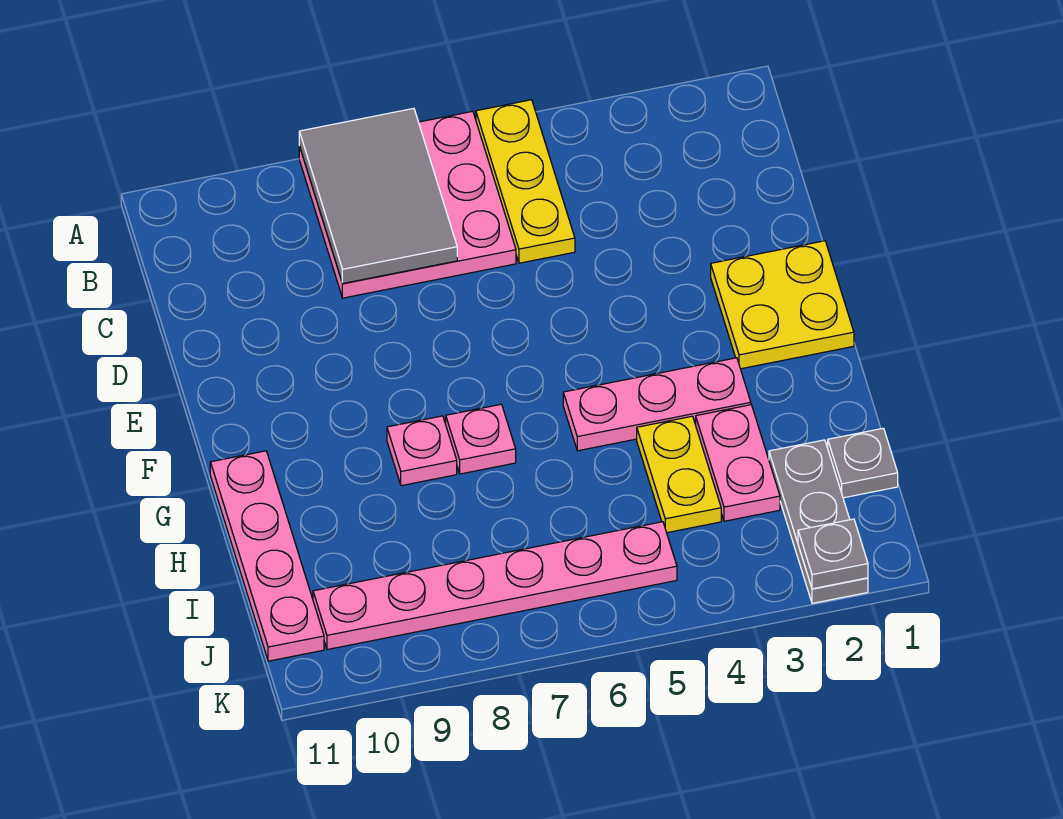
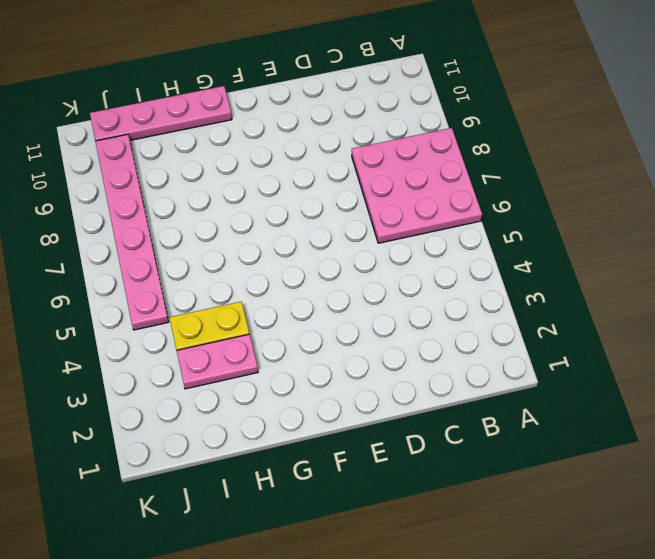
none -> yellow plate A5:C5 level 1
none -> yellow plate E1:F2 level 1
none -> pink plate G3:G5 level 1

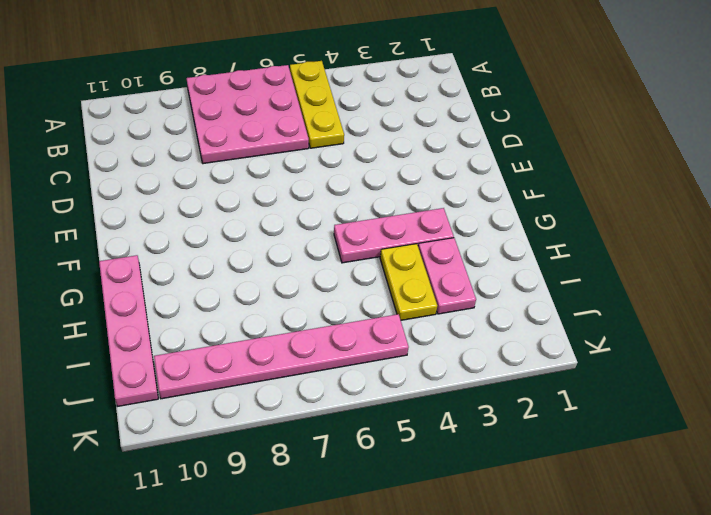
none -> yellow plate E1:F2 level 1
none -> pink plate G7 level 1
none -> pink plate G8 level 1

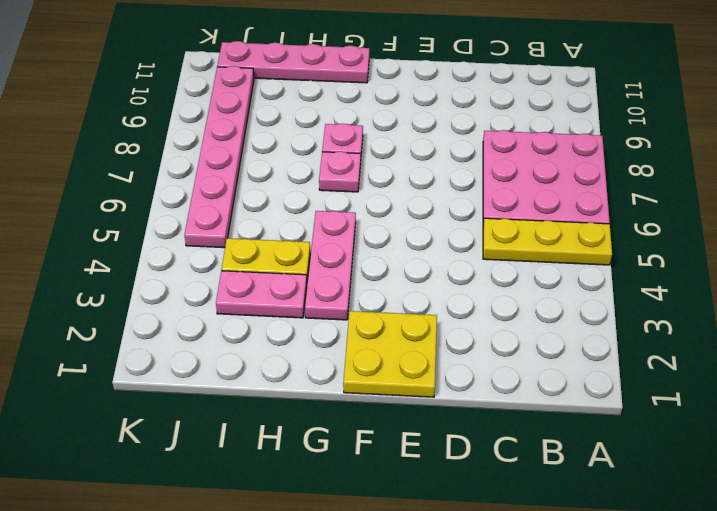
none -> grey plate I1 level 1
none -> grey plate I2:K2 level 1
none -> grey tile A7:C8 level 2

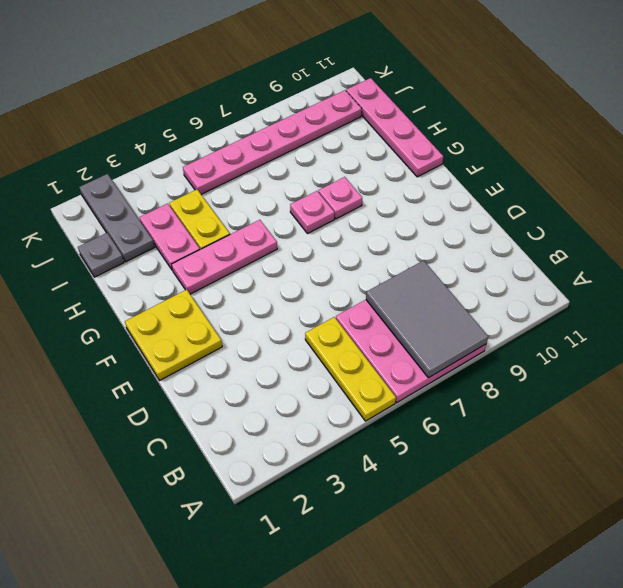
none -> grey plate K2 level 2

